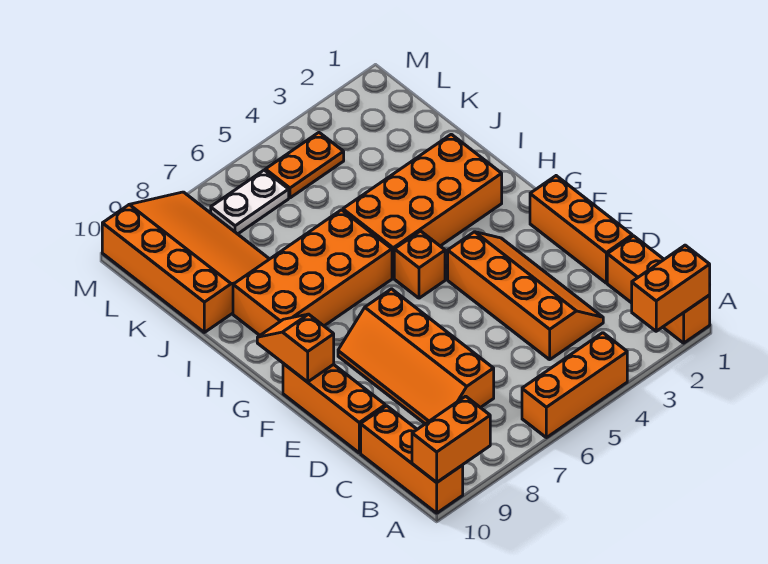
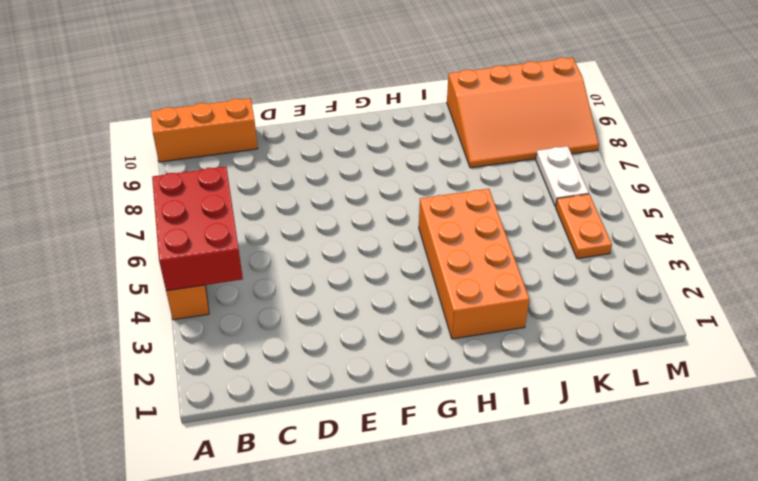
red brick A4:B6 level 2 -> none
none -> orange brick A1:C1 level 1
none -> orange slope C3:F4 level 1 top 4
none -> orange slope C7:F8 level 1 top 7

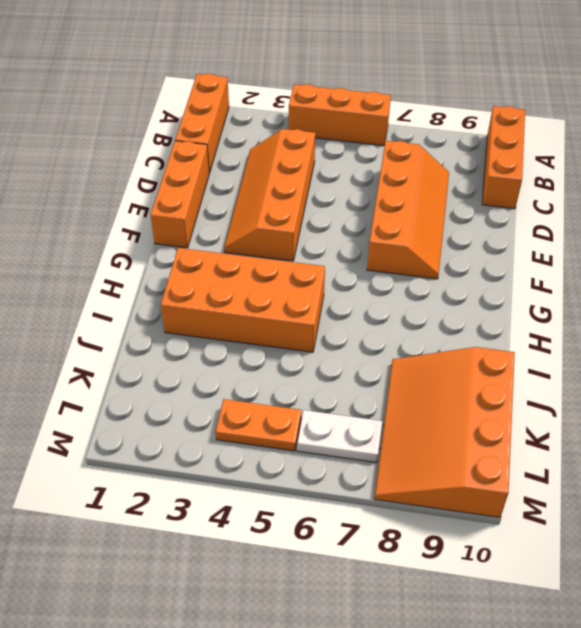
none -> orange brick D10:F10 level 1
none -> orange brick G5 level 1
none -> orange brick H6:I9 level 1

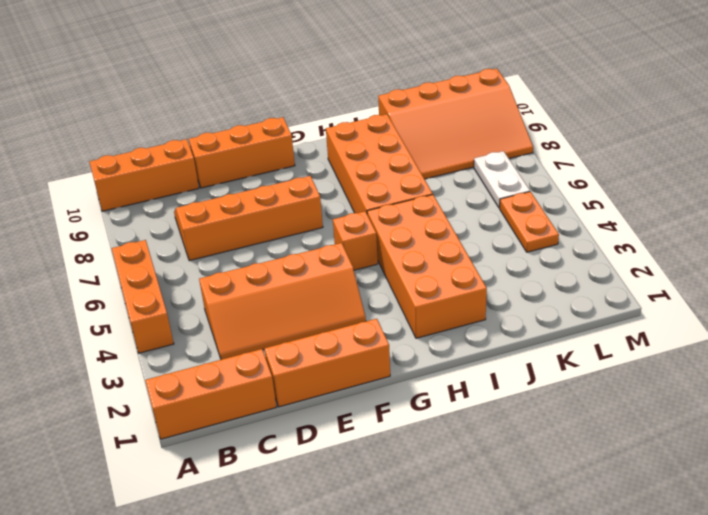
none -> orange brick A1:A2 level 2
none -> orange brick A9:A10 level 2
none -> orange slope F10:G10 level 2 top F

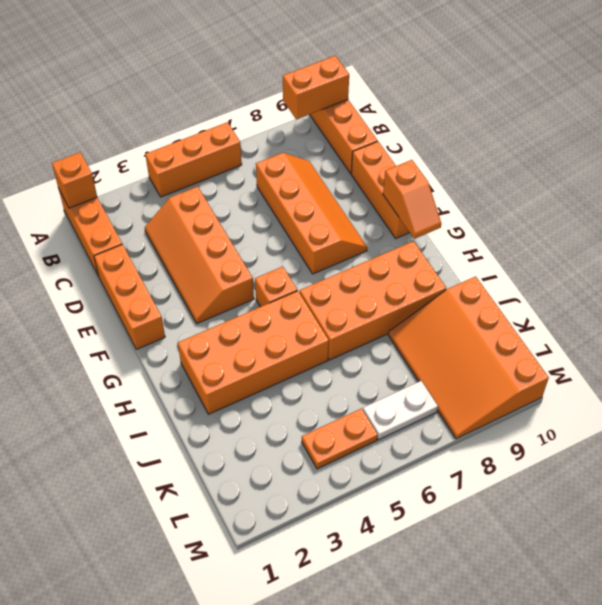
orange brick A1 level 2 -> orange brick A1:A2 level 2

